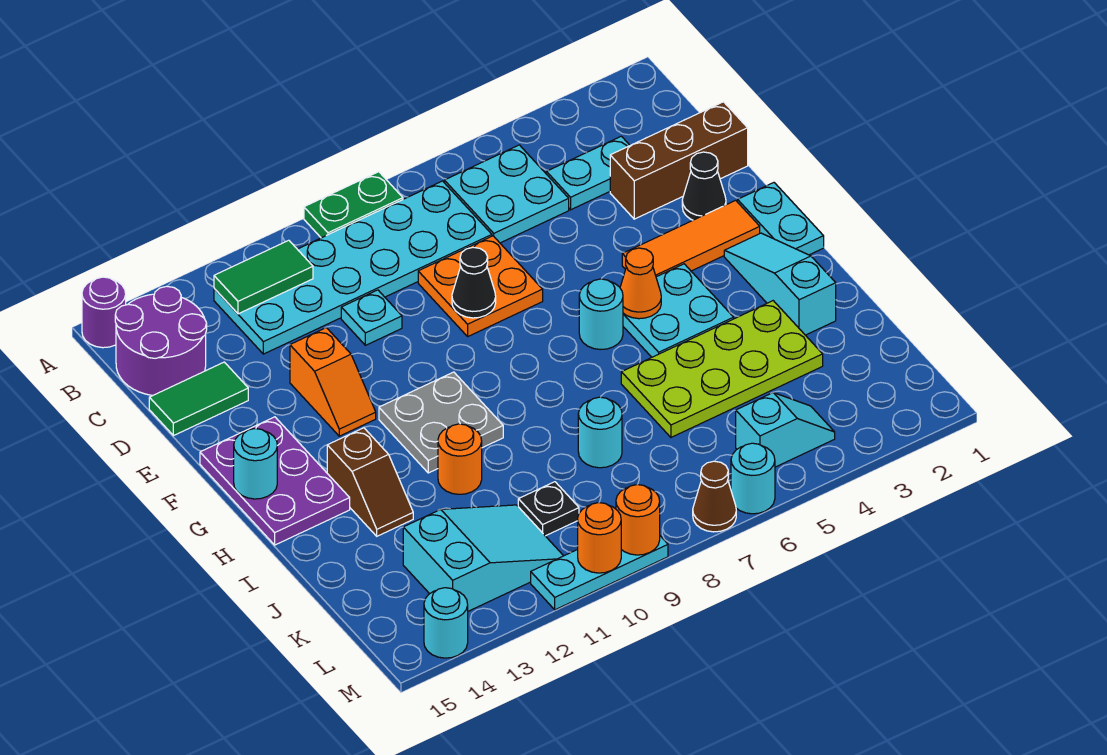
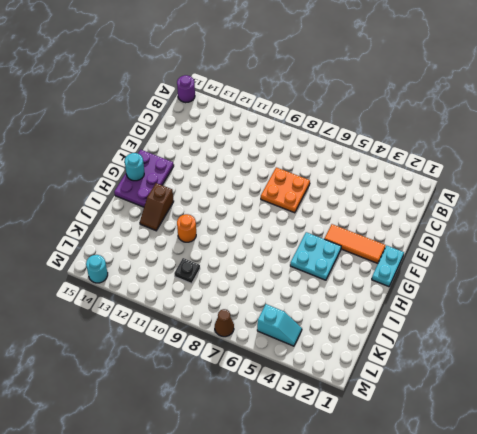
none -> green plate A8:A9 level 1
none -> cyan plate B5:C6 level 1
none -> cyan plate B7:C12 level 1
none -> purple round brick B14:C15 level 1

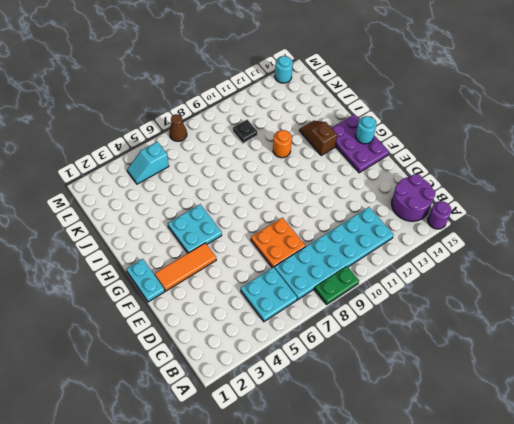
none -> cyan plate C3:C4 level 1
none -> brown brick D1:D3 level 1
none -> cyan plate D10 level 1
none -> green tile D14:D15 level 1

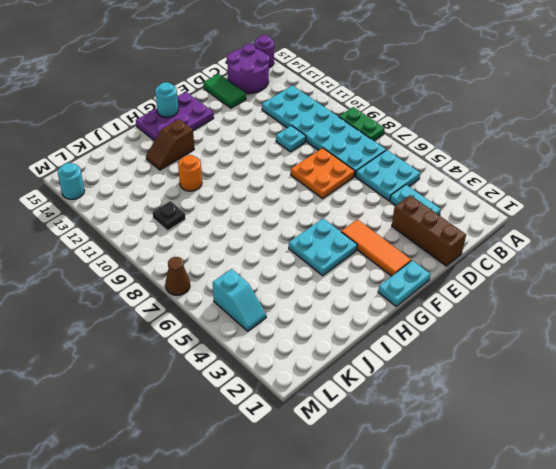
none -> black cone E2 level 1
none -> orange slope E12:F12 level 1 top E
none -> cyan slope G2:I2 level 1 top I
none -> cyan round brick G6 level 1

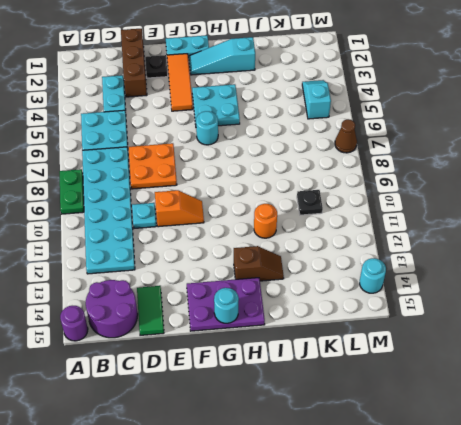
black plate E2 level 1 -> black cone E2 level 1
orange slope E10:F10 level 1 top E -> orange slope E12:F12 level 1 top E
none -> grey plate G10:H11 level 1
none -> lime plate I3:J6 level 1
none -> cyan round brick J8 level 1
none -> cyan slope K11:L13 level 1 top 13

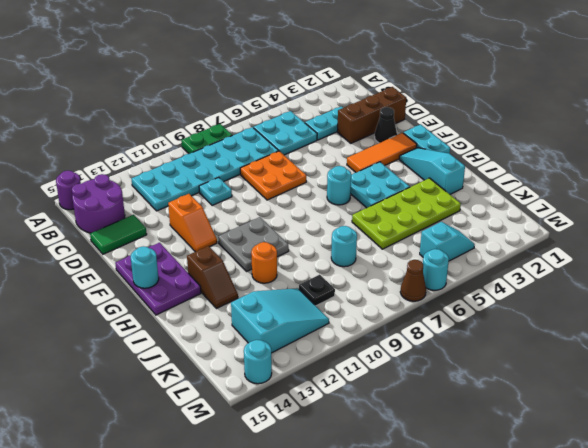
none -> cyan plate M9:M11 level 1
none -> green tile B11:B12 level 2
none -> black cone E8 level 2
none -> orange cone G5 level 2

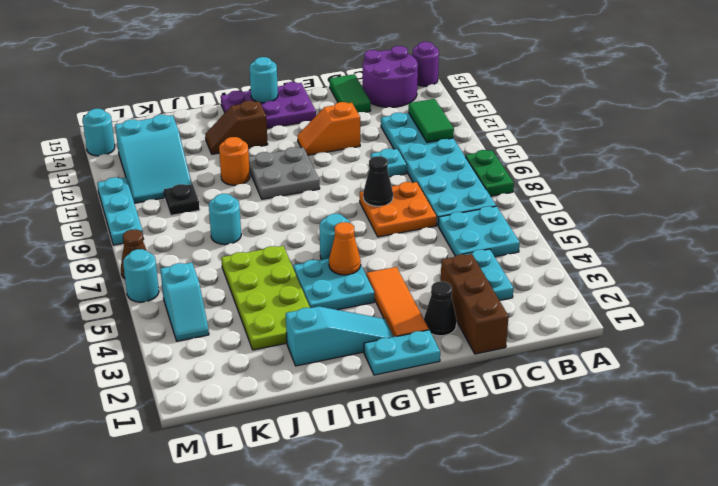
none -> orange round brick M9 level 2
none -> orange round brick M10 level 2

